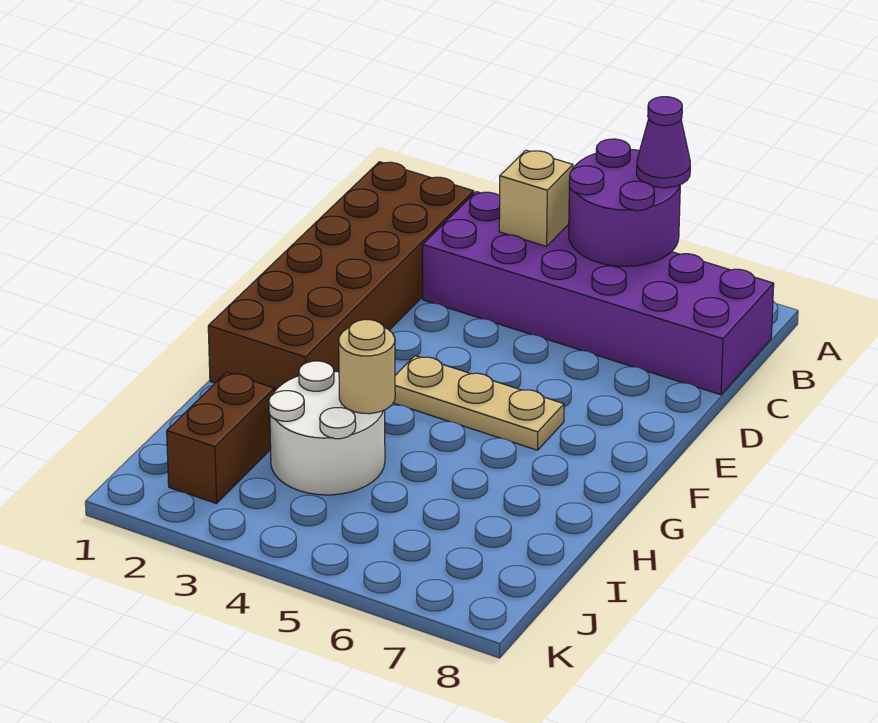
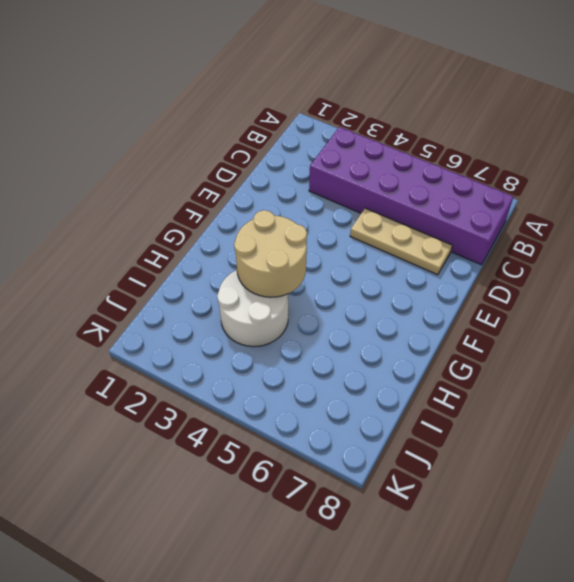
tan plate D5:D7 level 1 -> tan plate F4:F6 level 1
tan round brick G3:H4 level 2 -> tan round brick H4 level 2
none -> brown brick B1:G2 level 1
none -> brown brick I2:J2 level 1

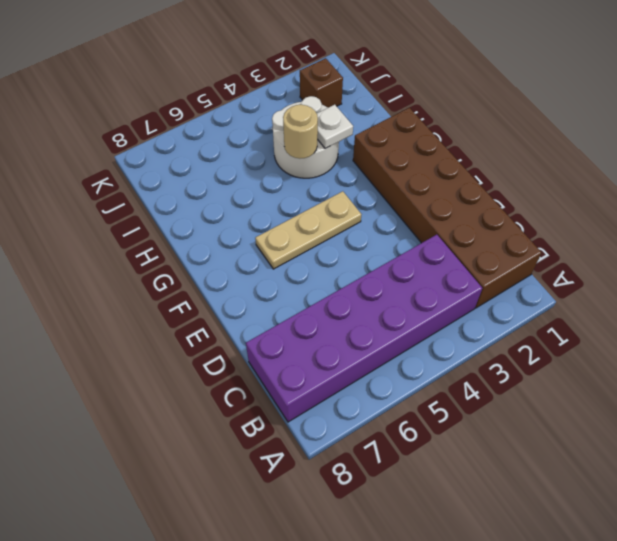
white plate H3 level 2 -> none
brown brick J2 level 1 -> brown brick I2:J2 level 1
none -> purple round brick A5:B6 level 2
none -> tan brick B4 level 2

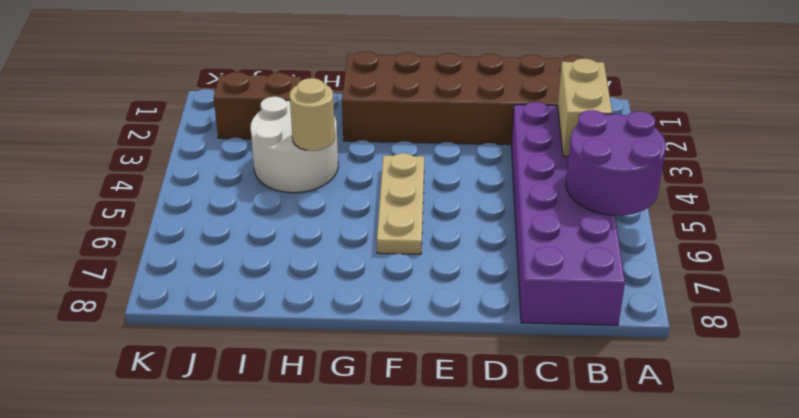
tan brick B3:B4 level 2 -> tan brick B4 level 2
none -> purple cone A6 level 3

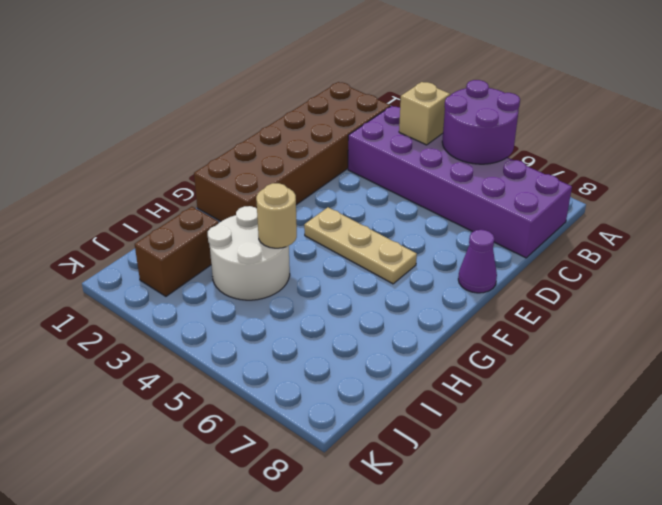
purple cone E8 level 1 -> purple cone A6 level 3

